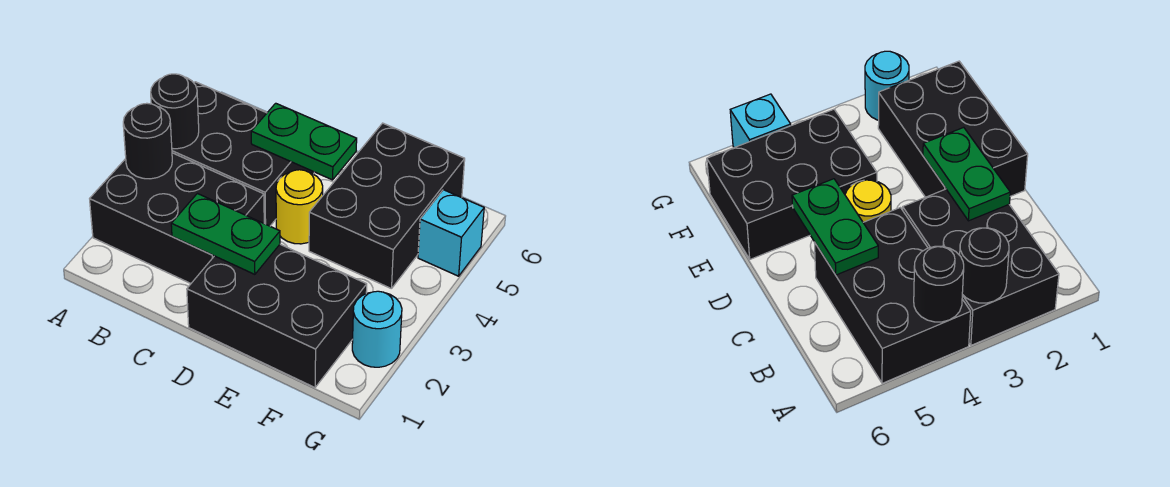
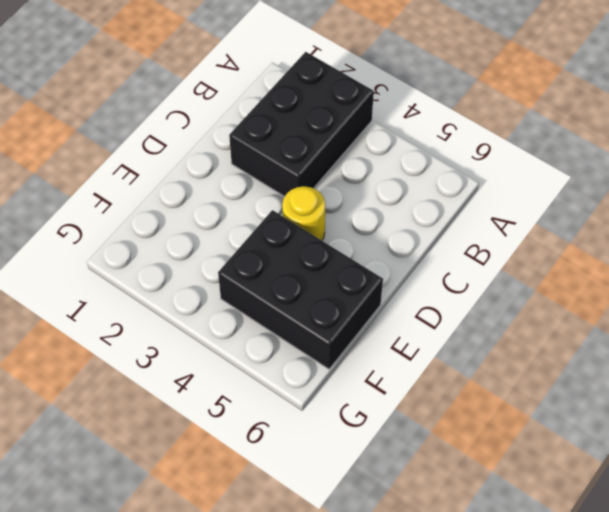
none -> black brick A4:C5 level 1
none -> black brick D1:F2 level 1

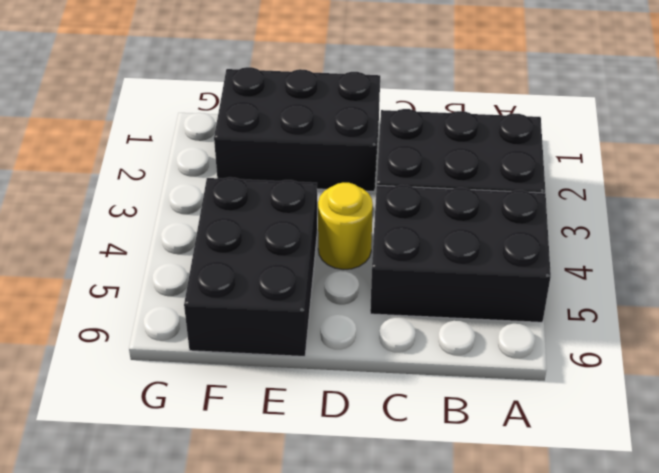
none -> cyan round brick G2 level 1
none -> cyan brick G5 level 1

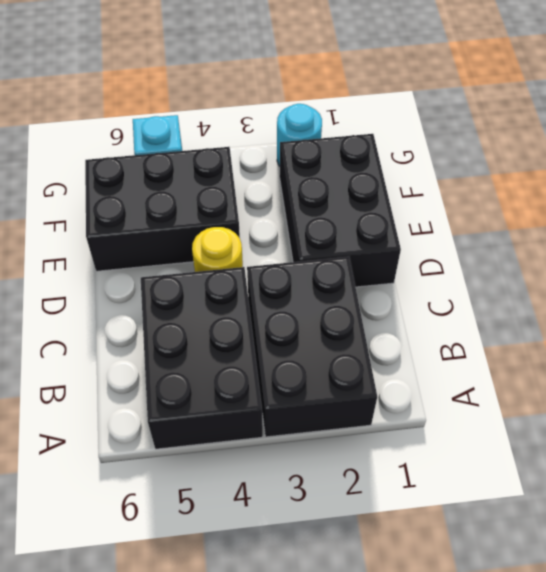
none -> black round brick A3 level 2
none -> black round brick A4 level 2

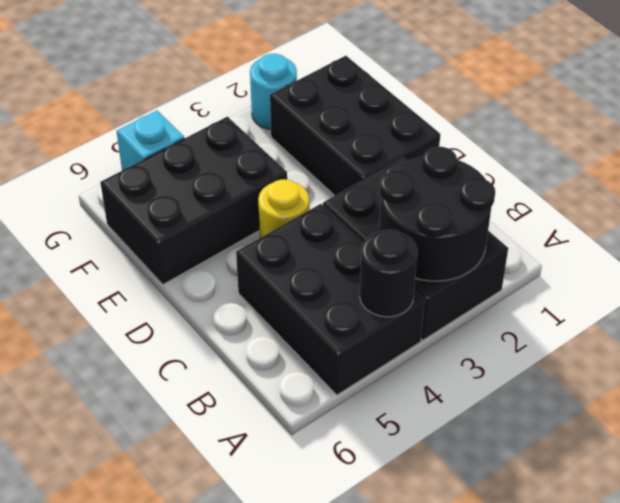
black round brick A2:B3 level 2 -> black round brick A3 level 2
none -> green plate C2:D2 level 2
none -> green plate C5:D5 level 2

